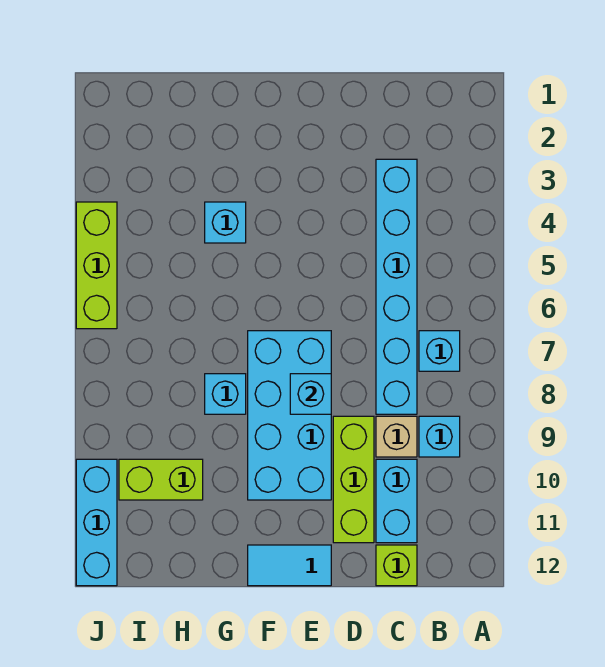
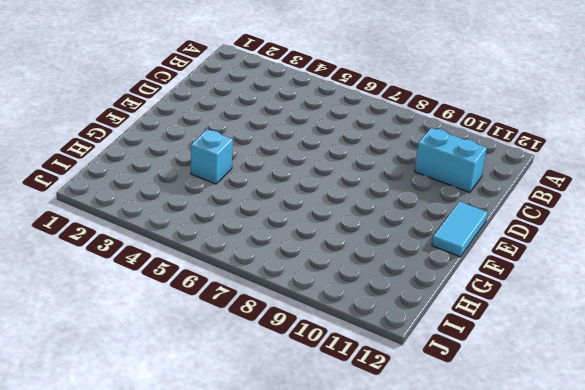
none -> cyan brick B7 level 1
none -> cyan brick B9 level 1
none -> cyan brick C3:C8 level 1

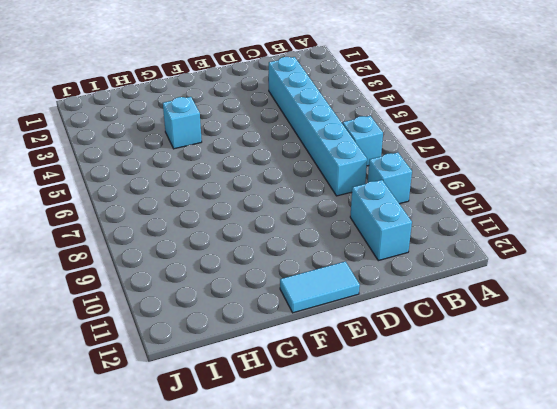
none -> tan brick C9 level 1
none -> lime brick C12 level 1
none -> lime brick D9:D11 level 1

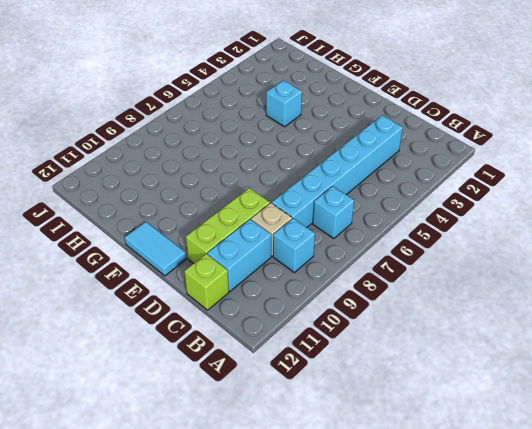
none -> cyan brick E7:F10 level 1
none -> cyan brick G8 level 1
none -> lime brick H10:I10 level 1

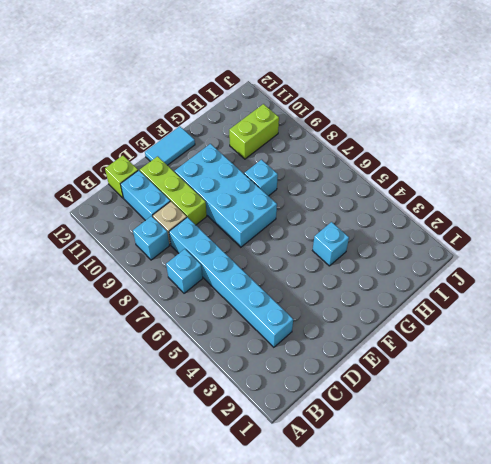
none -> lime brick J4:J6 level 1
none -> cyan brick J10:J12 level 1
none -> cyan brick E8 level 2

